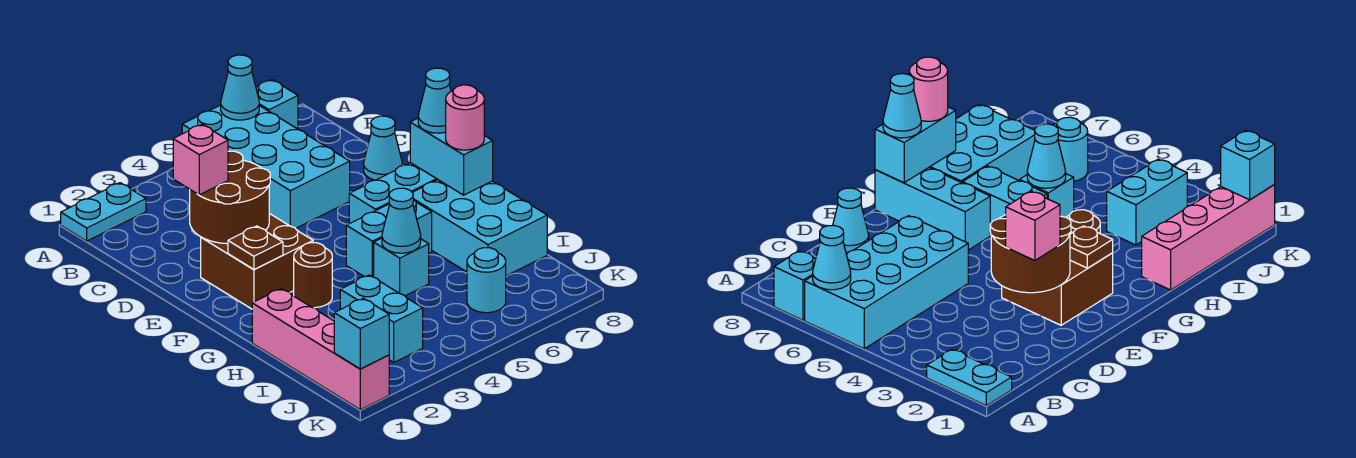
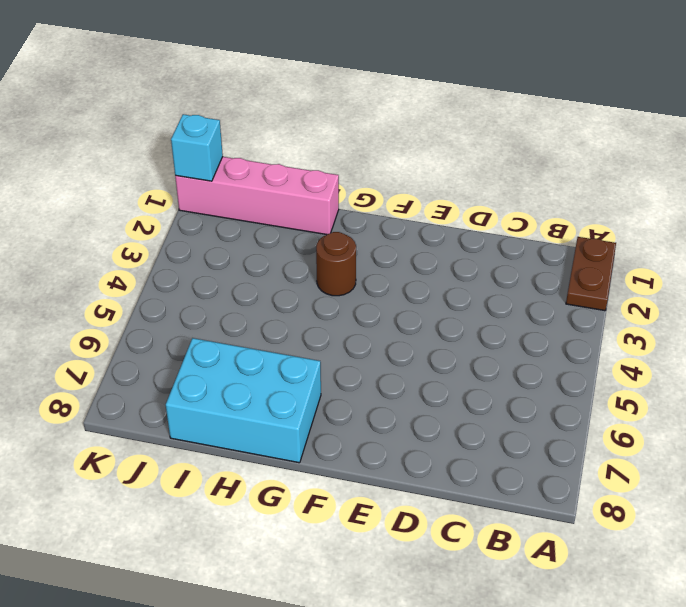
brown plate A1:A2 level 1 -> cyan plate A1:A2 level 1
none -> cyan brick A5:D6 level 1
none -> cyan brick A7 level 1
none -> cyan cone D8 level 1

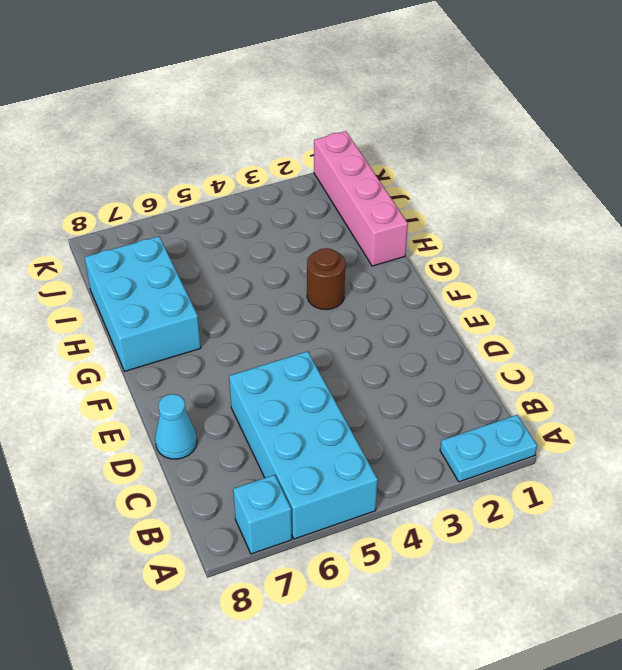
none -> brown brick E2:F3 level 1
none -> cyan brick F6:F8 level 1
none -> cyan brick G5:G6 level 1

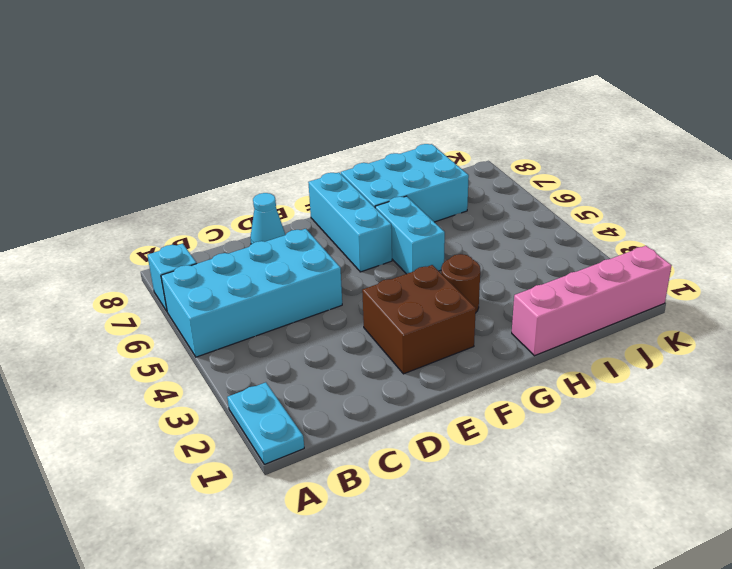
none -> cyan brick H5 level 1
none -> cyan brick I3:J3 level 1
none -> cyan round brick J6 level 1

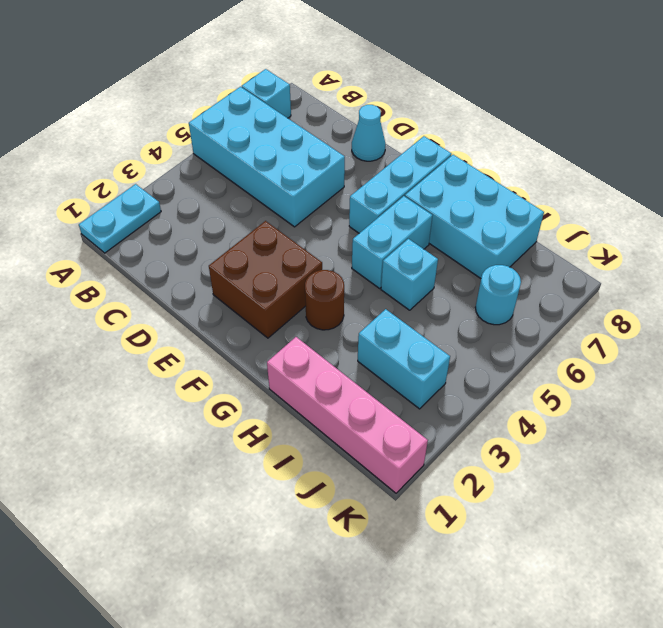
none -> cyan cone A6 level 2
none -> brown round brick D2:E3 level 2
none -> brown plate F2 level 2

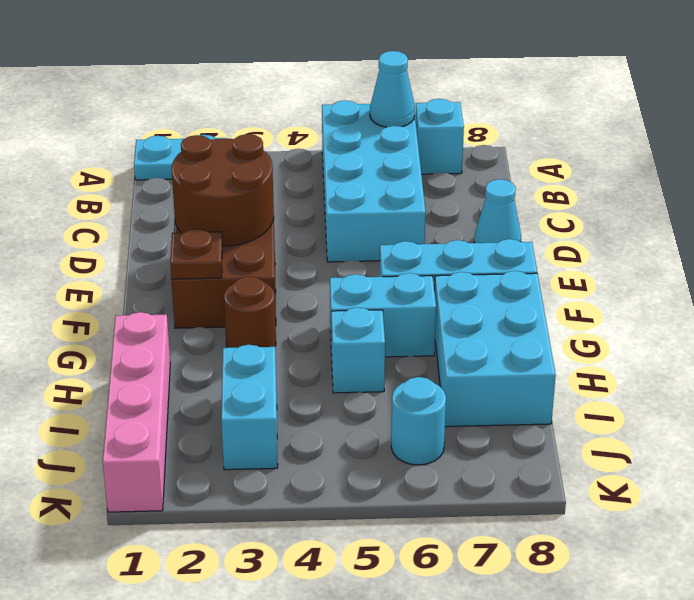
none -> cyan brick F8:G8 level 2
none -> cyan cone H5 level 2
none -> cyan brick K1 level 2

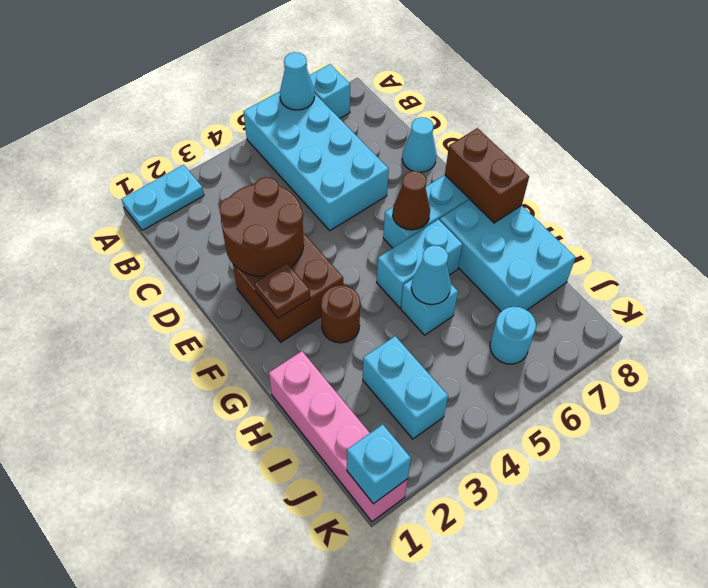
brown cone F6 level 2 -> none
brown brick F8:G8 level 2 -> cyan brick F8:G8 level 2
none -> pink brick D2 level 3
none -> cyan cone F8 level 3
none -> pink round brick G8 level 3

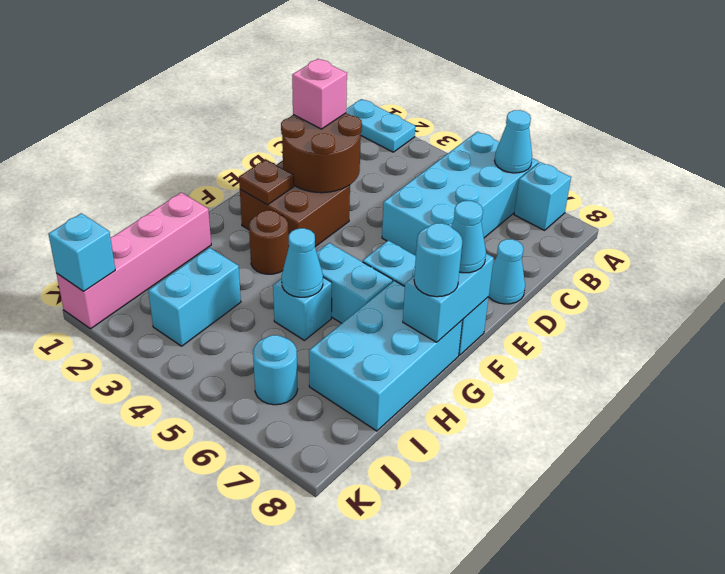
cyan round brick G8 level 3 -> pink round brick G8 level 3

